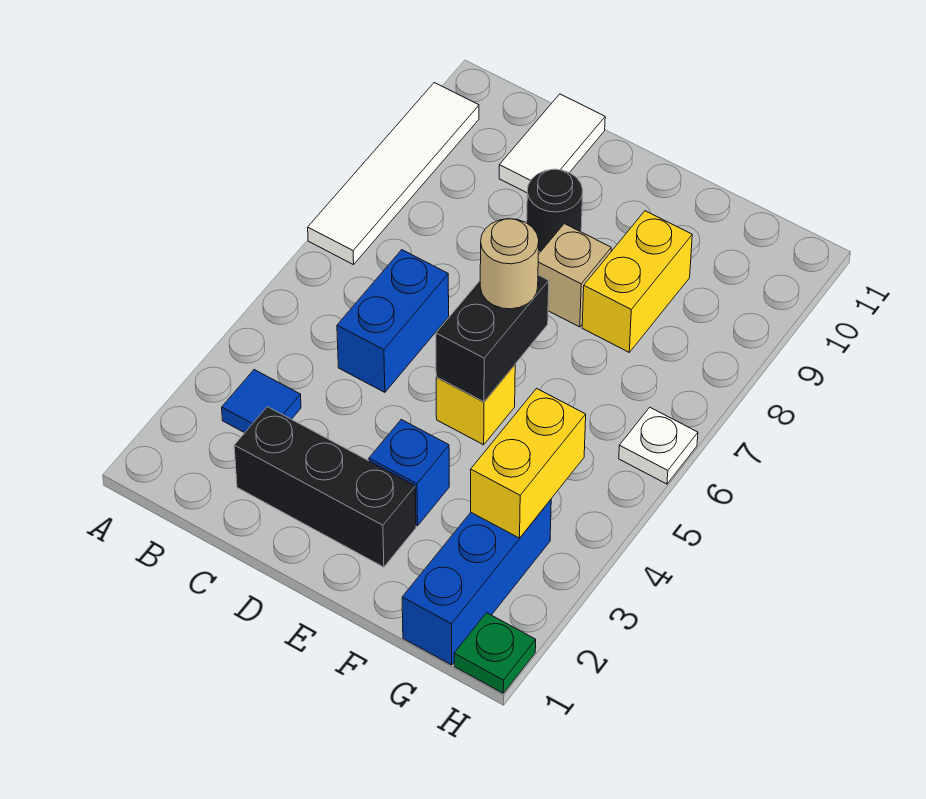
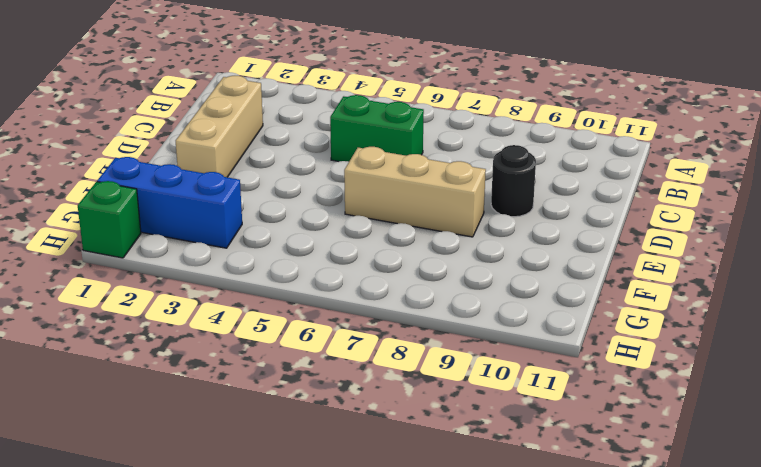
tan brick C2:E2 level 1 -> black brick C2:E2 level 1
green brick C5:C6 level 1 -> blue brick C5:C6 level 1
tan brick E6:E8 level 1 -> tan brick E8 level 1
green brick H1 level 1 -> green plate H1 level 1
none -> white tile A7:A10 level 1
none -> blue tile B3 level 1
none -> white tile C10:C11 level 1

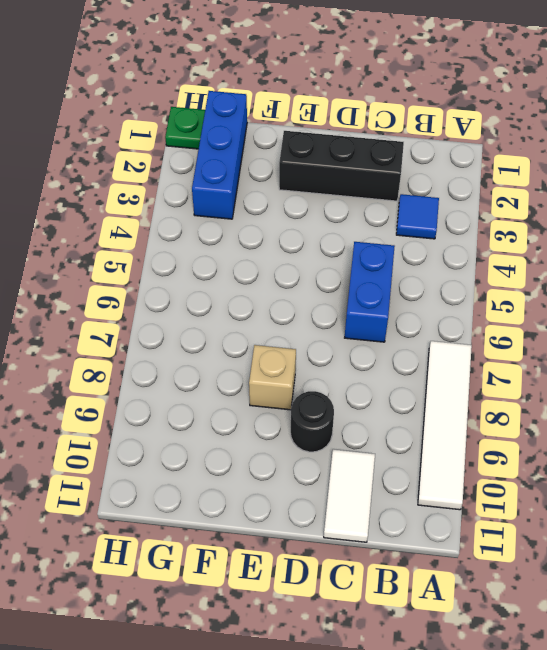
none -> blue brick E3 level 1
none -> yellow brick E5 level 1
none -> yellow brick F8:F9 level 1

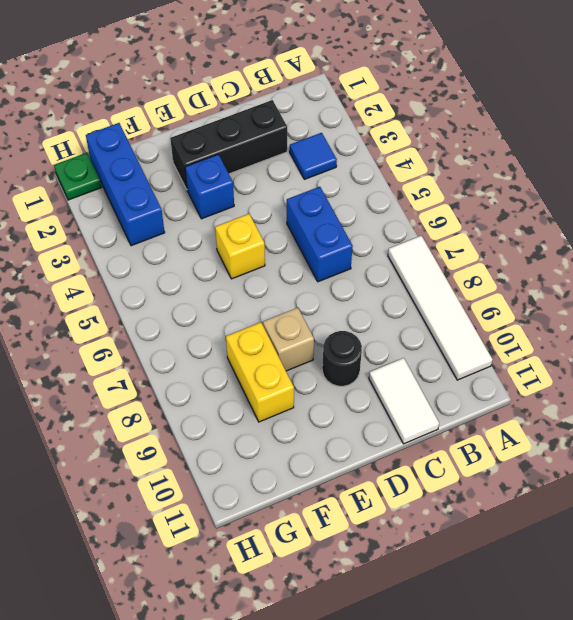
none -> white plate H6 level 1
none -> black brick E5:E6 level 2
none -> yellow brick G3:G4 level 2

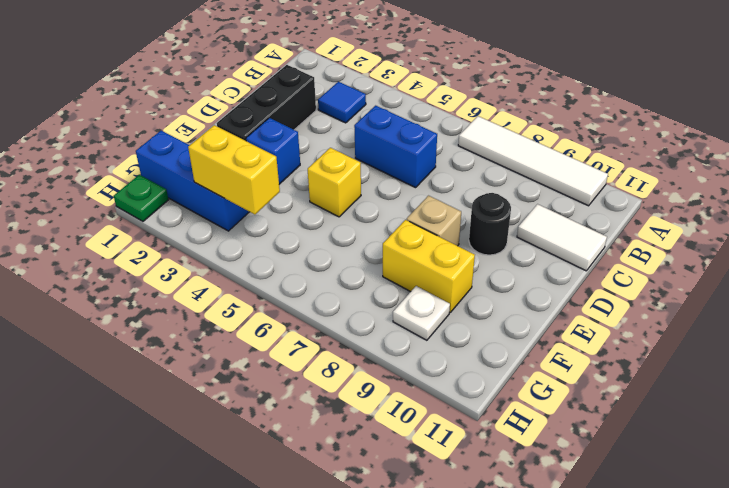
white plate G9 level 1 -> white plate H6 level 1
none -> black brick E5:E6 level 2
none -> tan round brick E6 level 3

